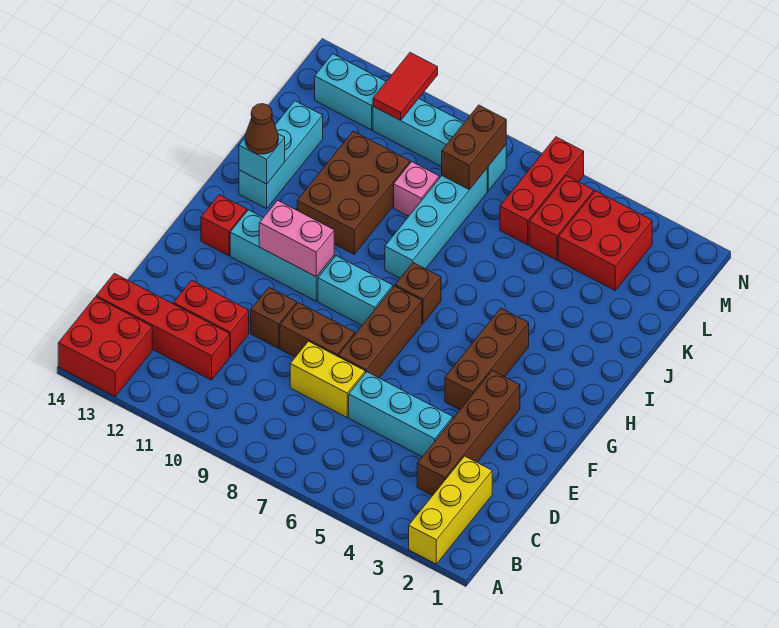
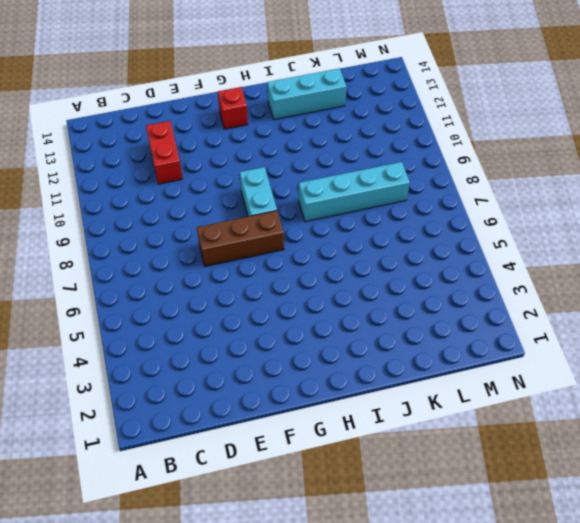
none -> yellow brick A2:C2 level 1
none -> red brick A13:B14 level 1
none -> brown brick C3:F3 level 1

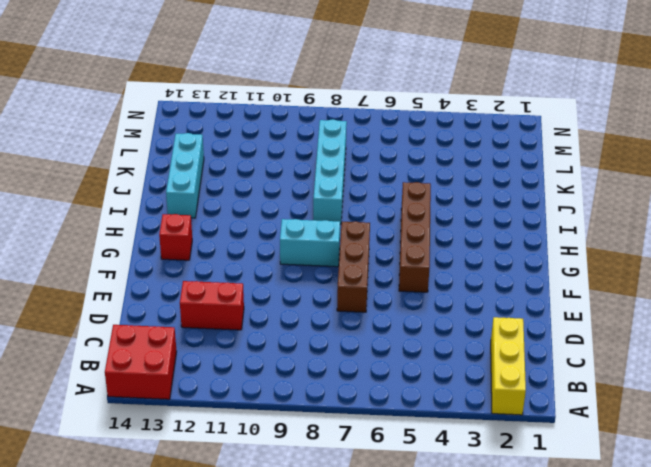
brown brick F5:I5 level 1 -> brown brick C3:F3 level 1
none -> red brick C11:C14 level 1
none -> cyan brick D4:D6 level 1
none -> yellow brick D7:D8 level 1

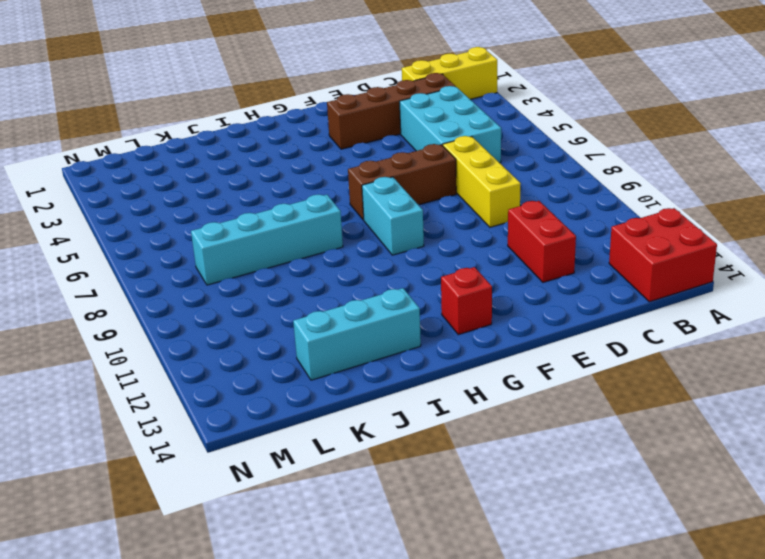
cyan brick C4:D6 level 1 -> cyan brick D4:D6 level 1
yellow brick D7:D9 level 1 -> yellow brick D7:D8 level 1
none -> red brick C11:C14 level 1
none -> brown brick E8:E9 level 1
none -> brown brick E10 level 1

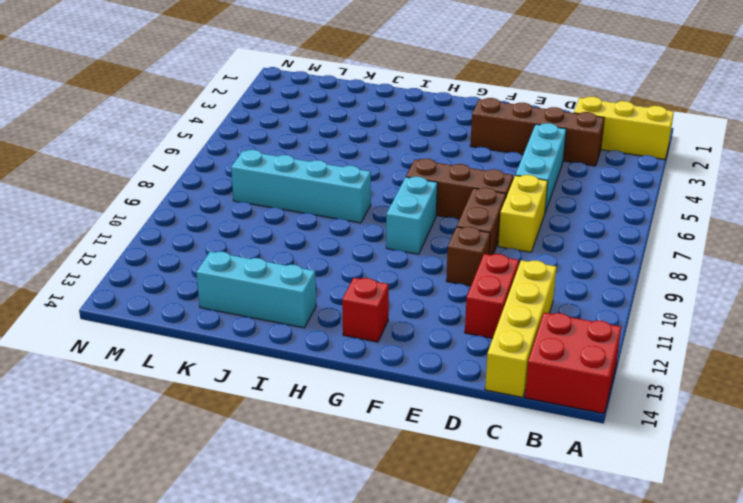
yellow brick C11:C14 level 1 -> red brick C11:C14 level 1
none -> brown brick F4:H4 level 1
none -> cyan brick G10:G12 level 1
none -> brown brick H7 level 1

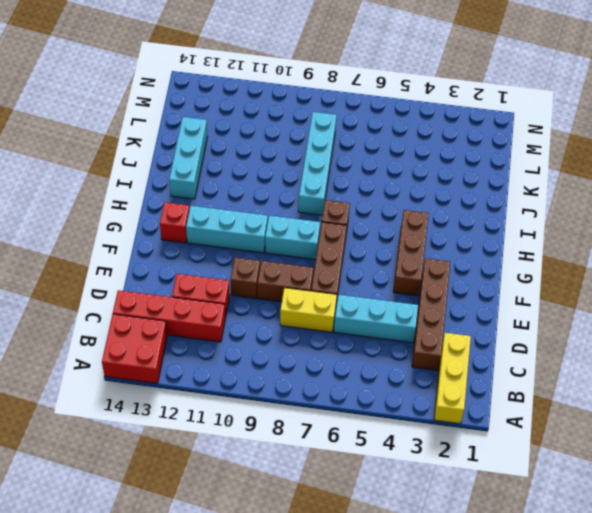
none -> brown brick I10:K11 level 1
none -> pink brick K9 level 1
none -> red brick L3:M4 level 1

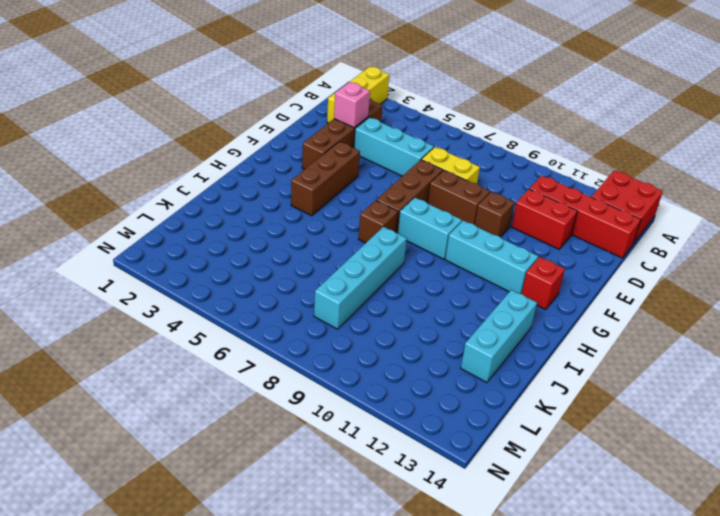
pink brick D3 level 2 -> pink brick K9 level 1
none -> brown brick I10:K11 level 1
none -> red brick L3:M4 level 1
none -> red brick L5:M5 level 1

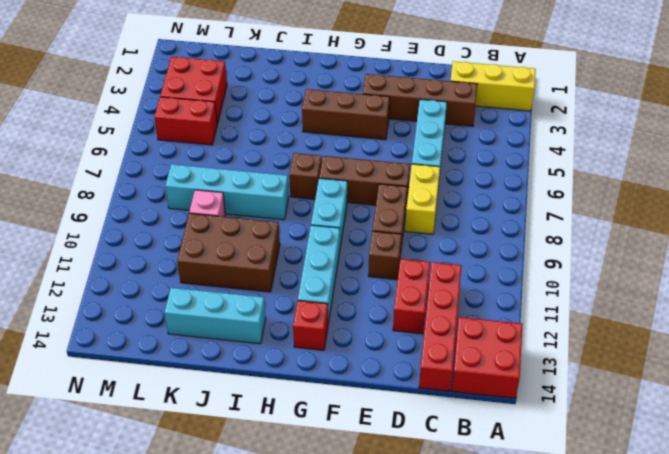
none -> red brick L6:N6 level 1
none -> cyan brick M8:M11 level 1
none -> cyan brick M12:M13 level 1

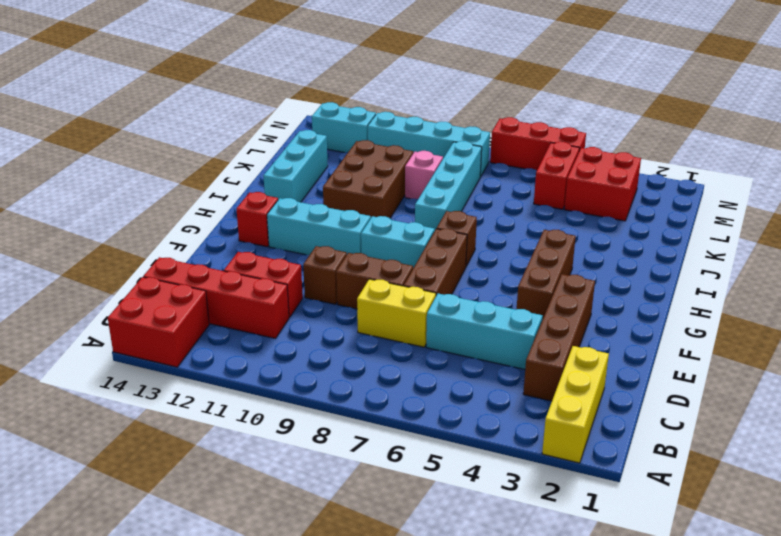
red brick N5:N7 level 1 -> red brick L6:N6 level 1
none -> pink brick G10:G11 level 2
none -> cyan brick I13 level 2
none -> brown brick L8:M8 level 2

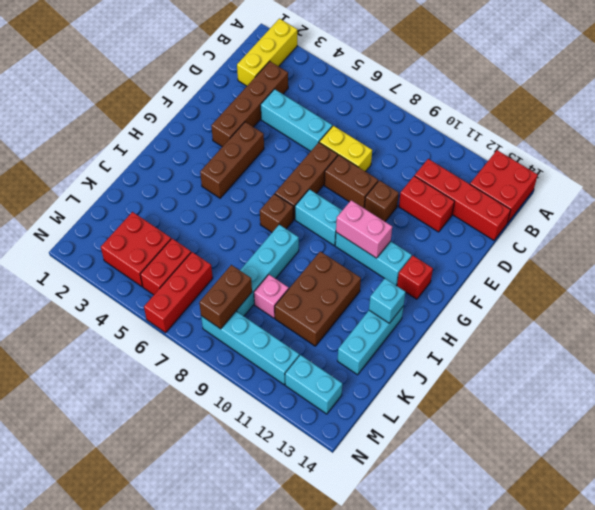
none -> red tile M11:N11 level 2
none -> brown cone I13 level 3

